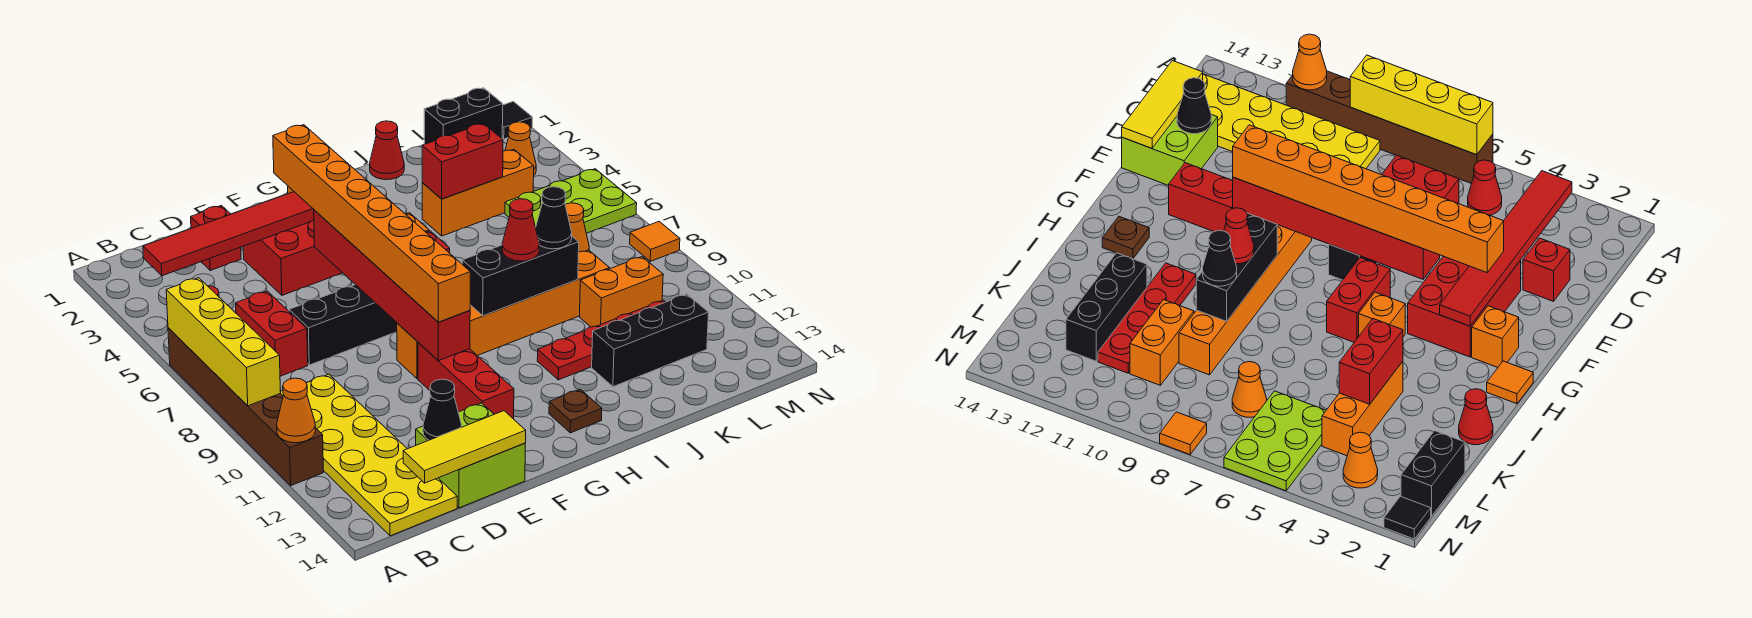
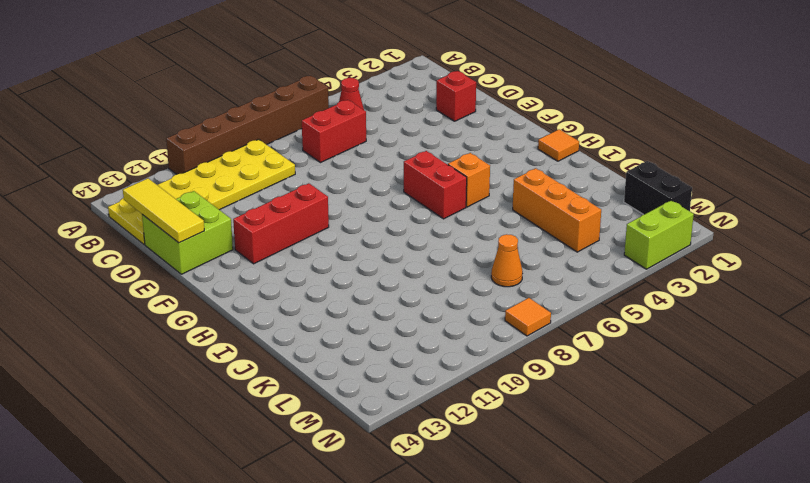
lime brick N2:N3 level 1 -> none
none -> black brick D7:F7 level 1
none -> red brick E3:G4 level 1
none -> orange brick F9:K9 level 1
none -> orange brick G2 level 1

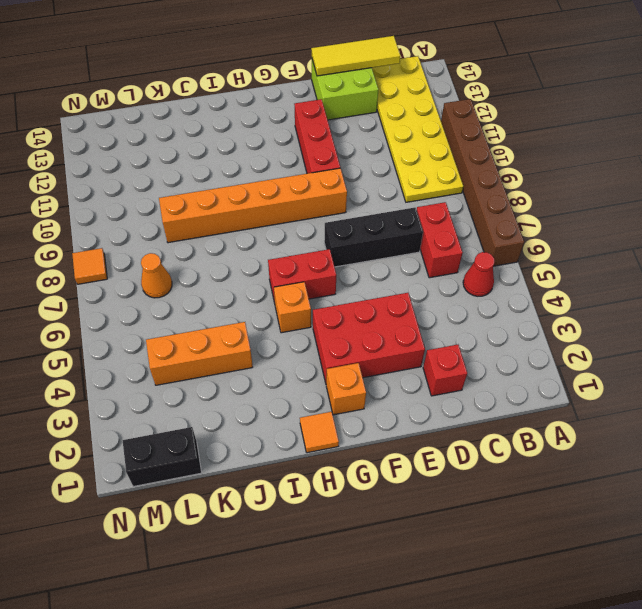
none -> brown plate H13 level 1
none -> red plate I11:L11 level 1
none -> red cone J1 level 1
none -> black brick J12:L12 level 1

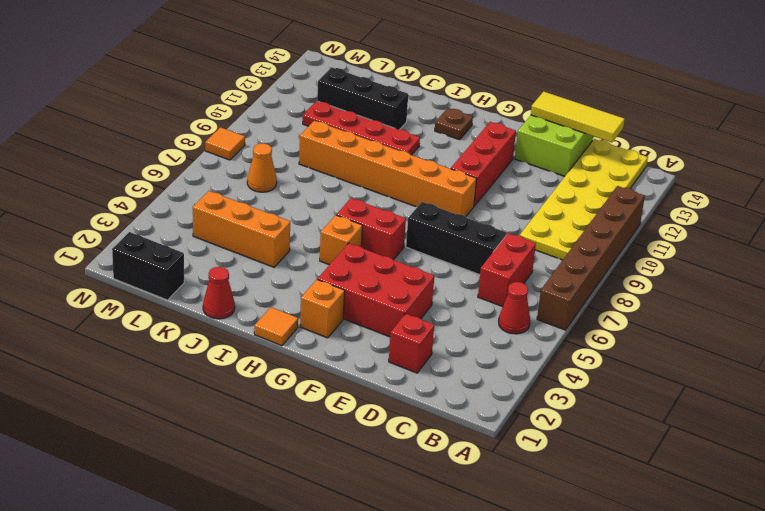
none -> orange brick K10:L10 level 1
none -> lime plate L5:N6 level 1
none -> orange cone M3 level 1
none -> black tile N1 level 1

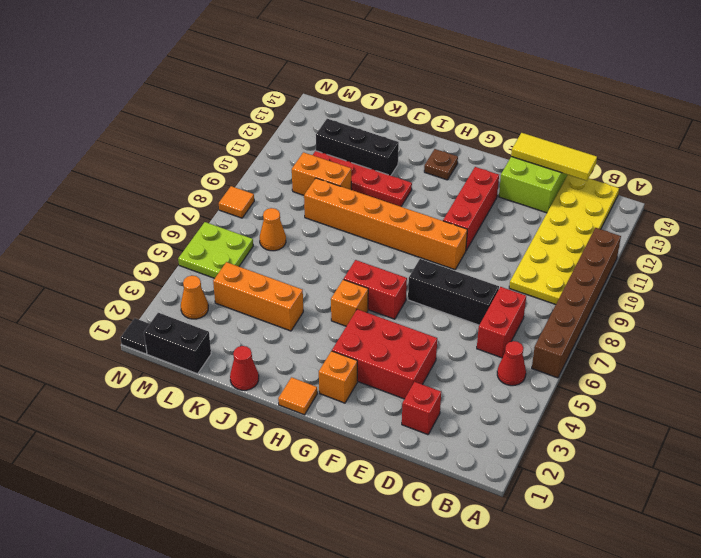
lime plate M5:N6 level 1 -> lime plate L5:N6 level 1
none -> yellow brick A6:A9 level 2
none -> orange cone A11 level 2
none -> red tile B3:G3 level 2
none -> black cone D13 level 2

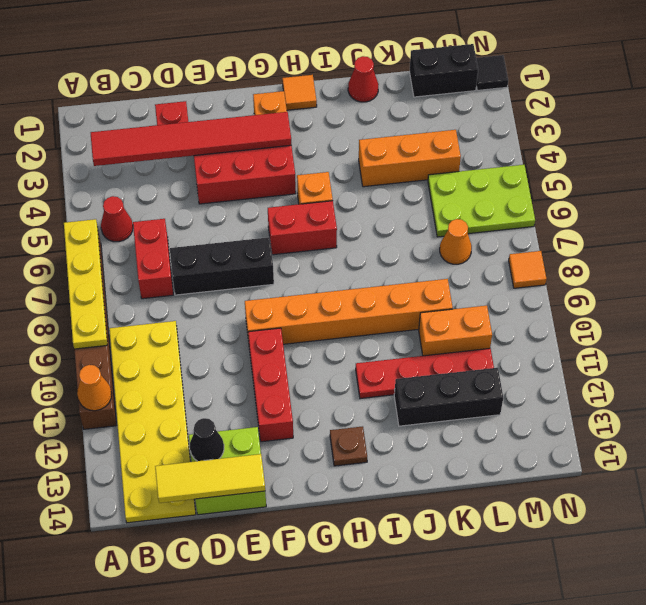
yellow plate A6:A9 level 2 -> yellow brick A6:A9 level 2
none -> orange cone M3 level 1
none -> red brick F5:F10 level 2
none -> black brick H9:J9 level 2
none -> red brick J4:K4 level 2

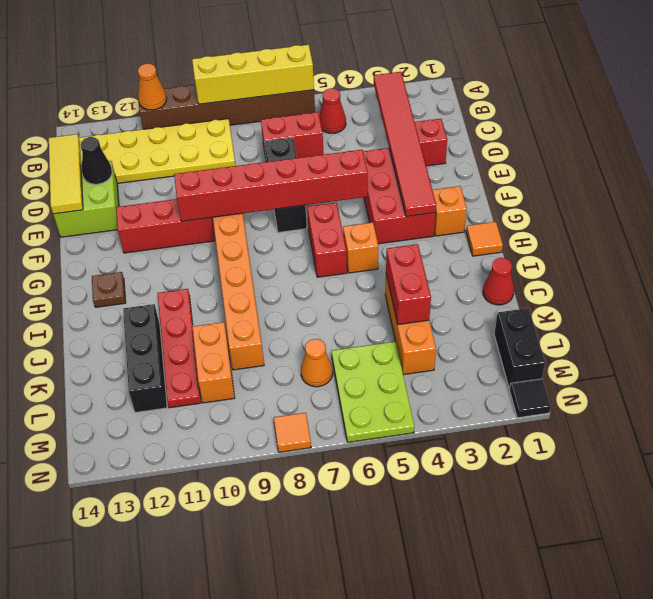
none -> orange cone M3 level 1
none -> black brick H9:J9 level 2
none -> orange brick F3:F10 level 3
none -> red cone I9 level 3

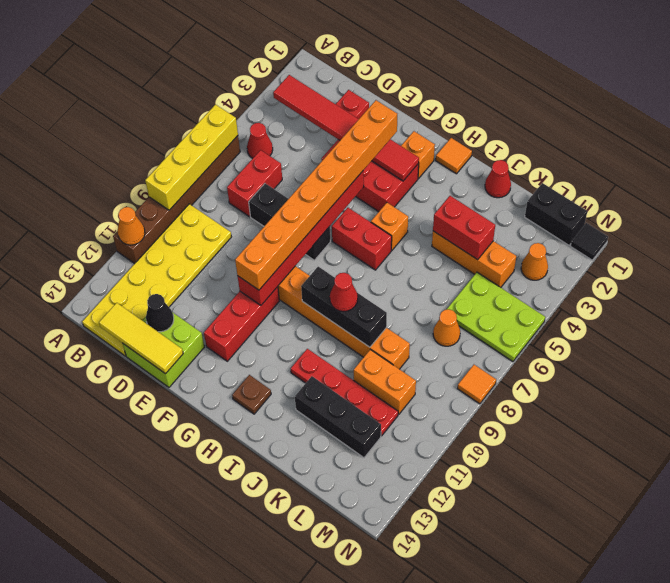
none -> black cone J9 level 3

